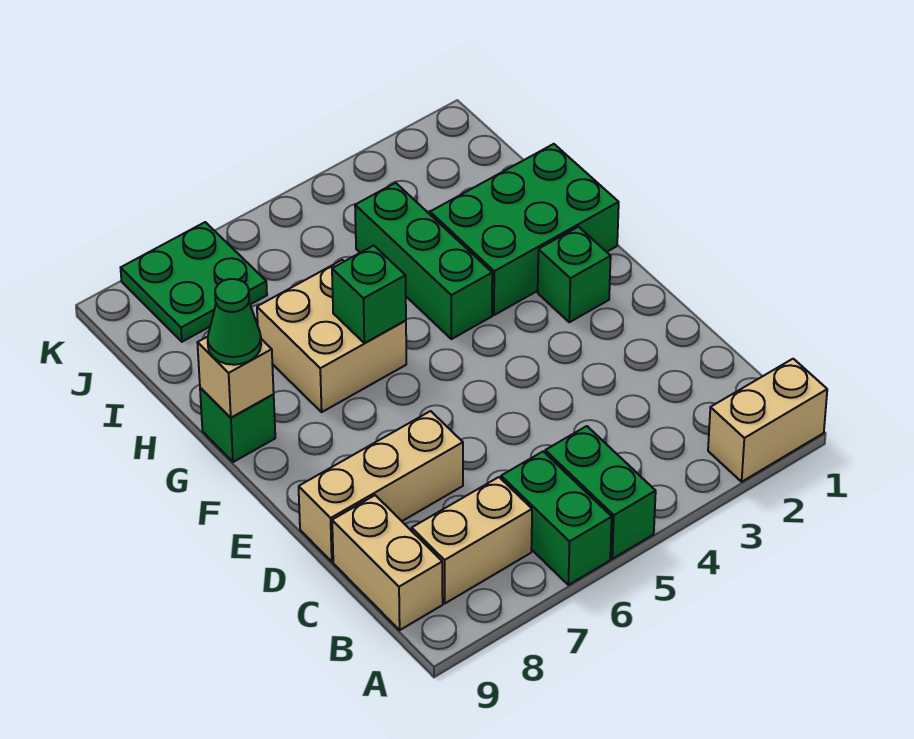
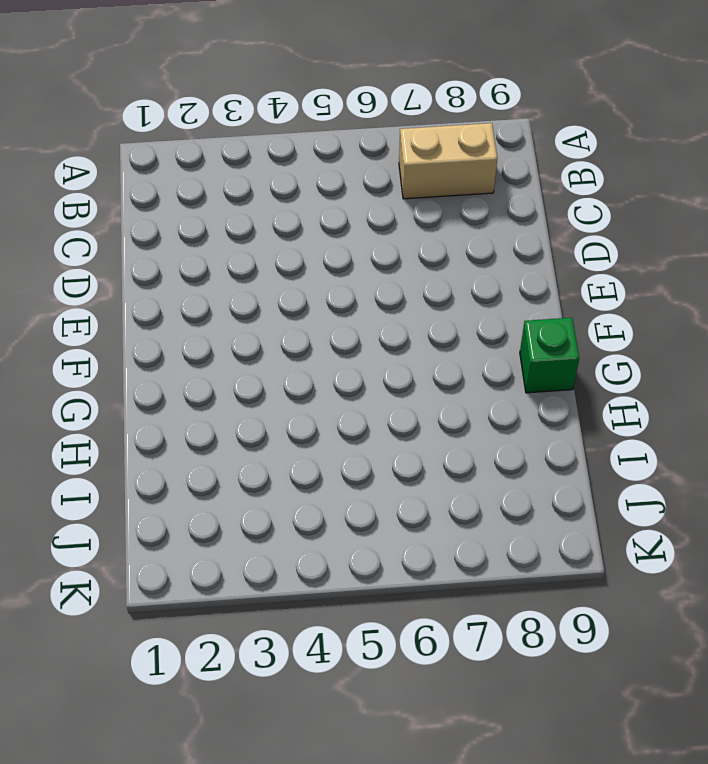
none -> tan brick A1:A2 level 1
none -> green brick A5:B5 level 1
none -> green brick A6:B6 level 1

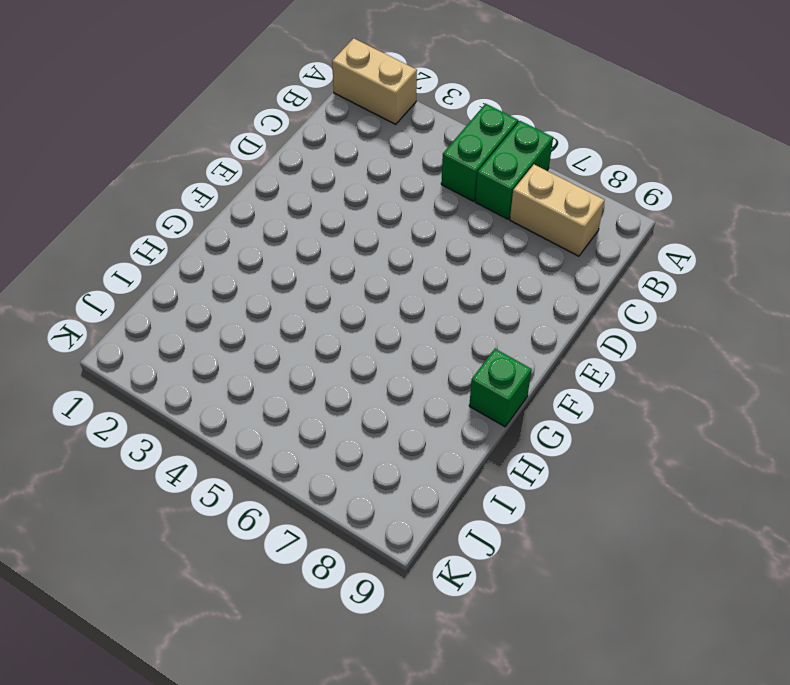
none -> tan brick B9:C9 level 1
none -> tan brick D7:D9 level 1
none -> green brick F2 level 1

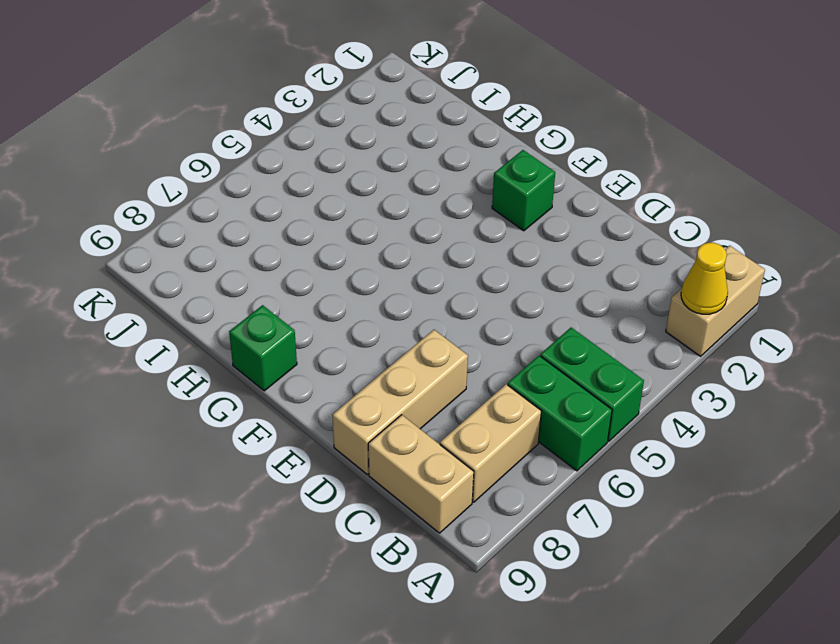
yellow cone A2 level 2 -> none
none -> green brick G1:H3 level 1
none -> green brick G4:I4 level 1
none -> tan brick G6:H7 level 1

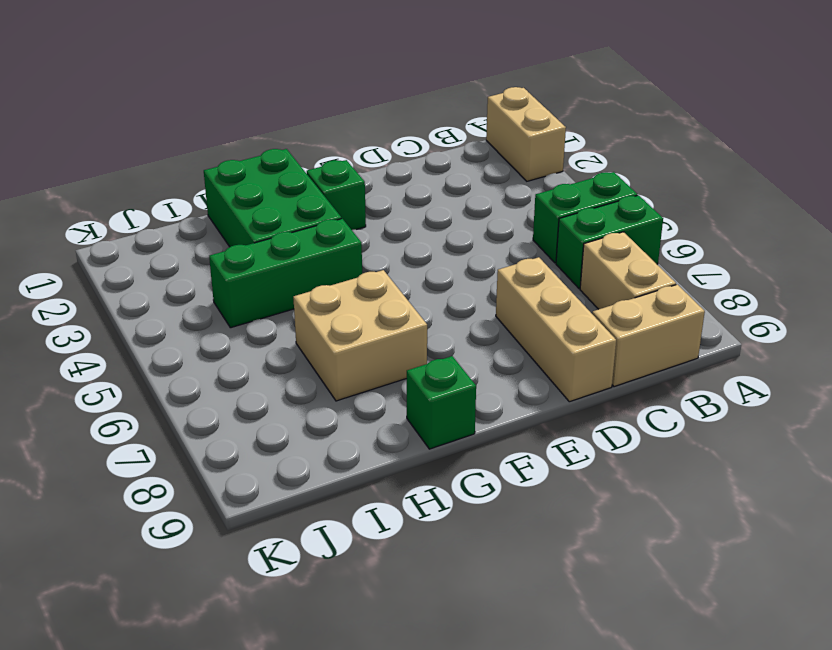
none -> green plate J7:K8 level 1
none -> green brick G6 level 2
none -> tan brick G9 level 2

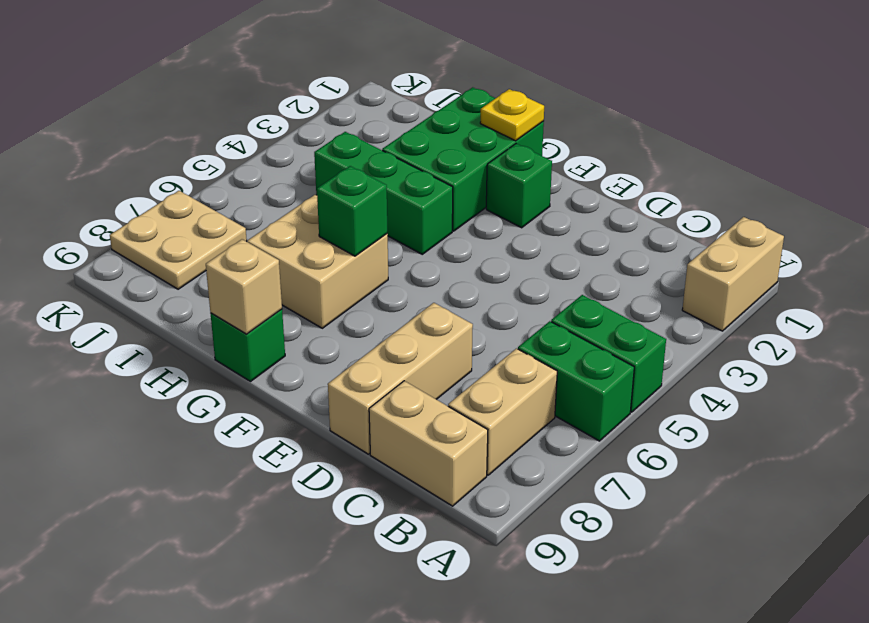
yellow plate G1 level 2 -> none
tan plate J7:K8 level 1 -> green plate J7:K8 level 1
none -> green cone G9 level 3

